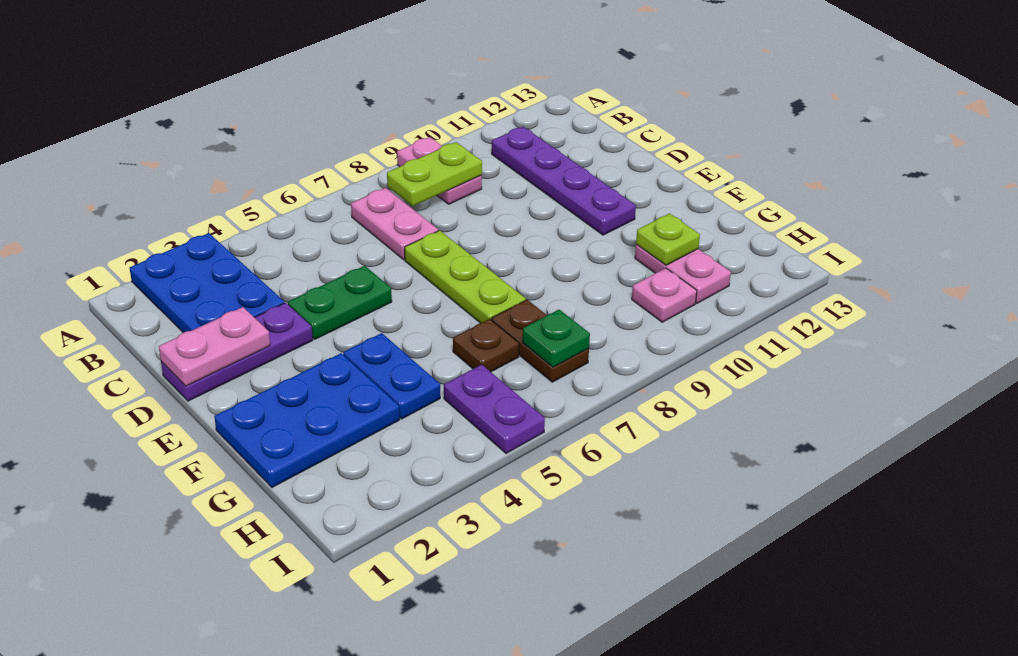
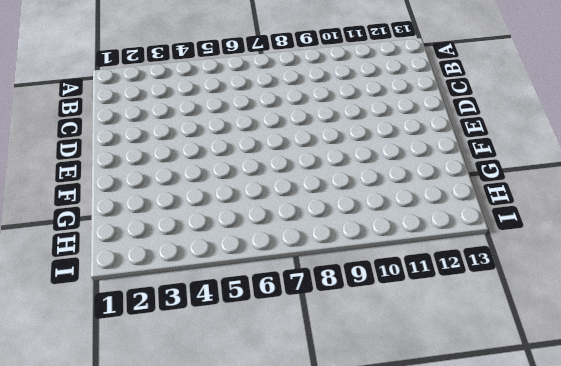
none -> blue plate A2:C3 level 1
none -> pink plate A9:B9 level 1
none -> pink plate B7:C7 level 1

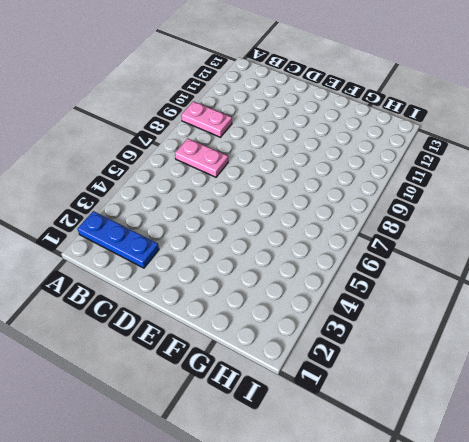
blue plate A2:C2 level 1 -> blue plate A2:C3 level 1
none -> purple plate B11:E11 level 1
none -> purple plate D1:D3 level 1
none -> green plate D4:D5 level 1

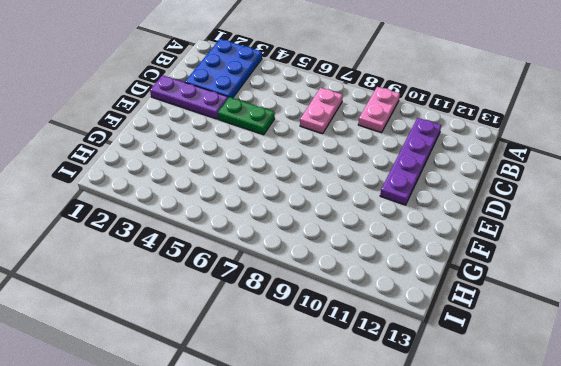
none -> lime plate D7:F7 level 1
none -> blue plate F1:G3 level 1
none -> blue plate F4:G4 level 1

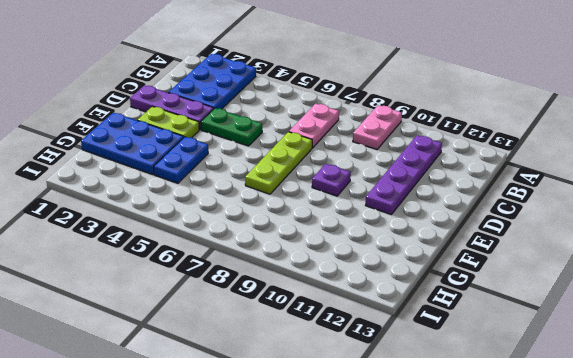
lime plate E2:E3 level 1 -> lime plate B8:B9 level 2
purple plate E9 level 1 -> none
none -> brown plate G6 level 1
none -> brown plate G7:H7 level 1
none -> pink plate G11:H11 level 1

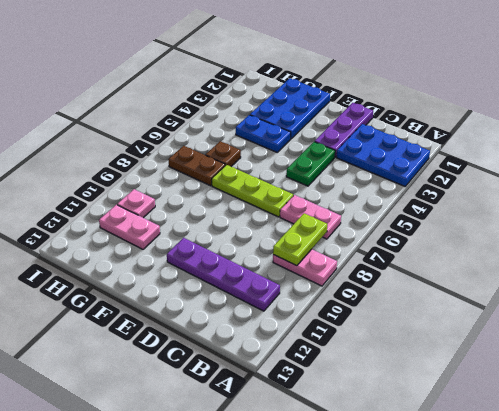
none -> purple plate H5:I5 level 1
none -> pink plate D1:D2 level 2
none -> lime plate G11 level 2

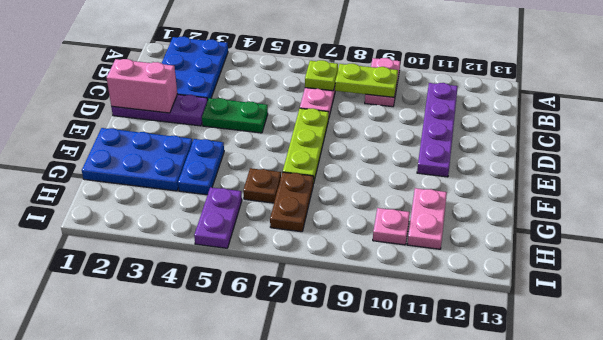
lime plate B7 level 2 -> lime plate G11 level 2
pink brick D1:D2 level 2 -> pink plate D1:D2 level 2
none -> green plate H7 level 2

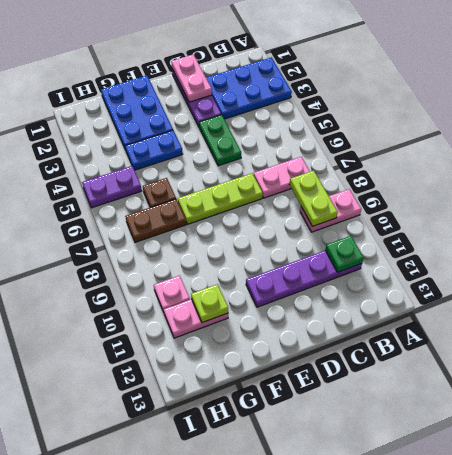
green plate B11 level 2 -> green plate H7 level 2

